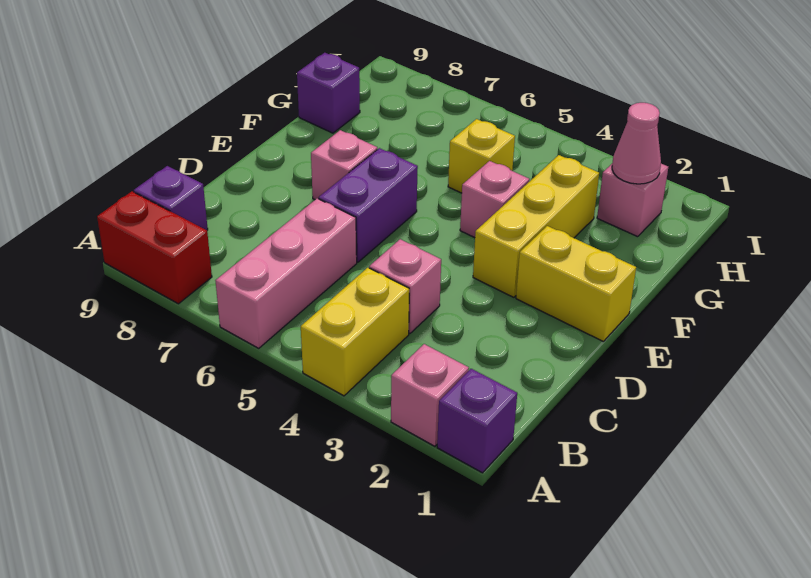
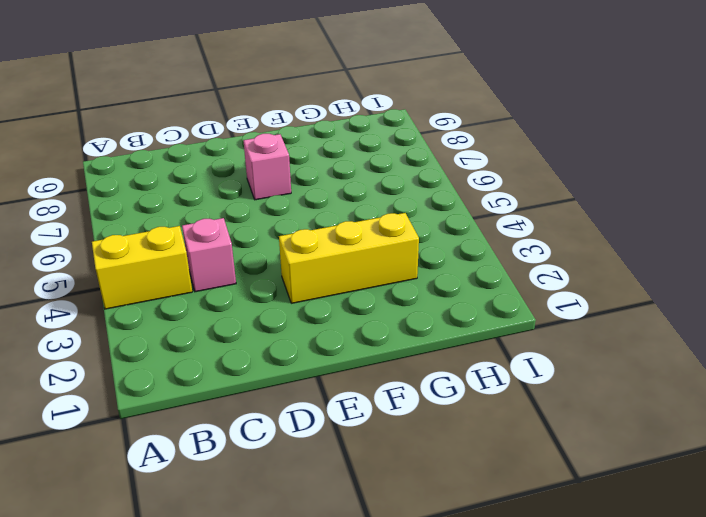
none -> purple brick A1 level 1
none -> pink brick A2 level 1
none -> pink brick A6:C6 level 1

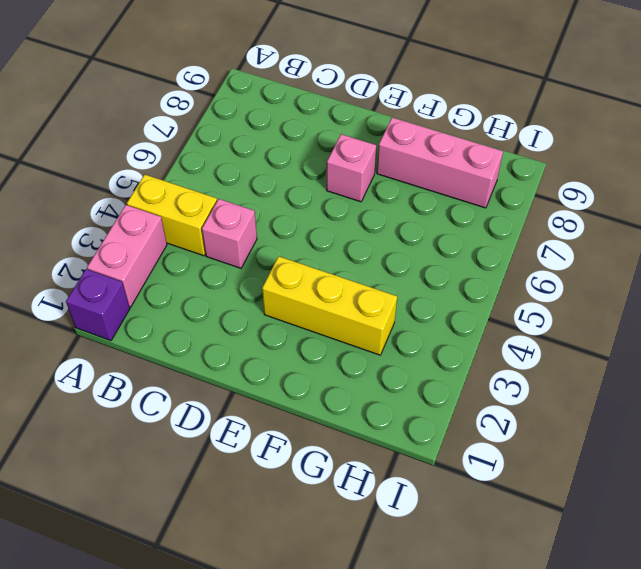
pink brick A2:A3 level 1 -> pink brick A2 level 1
pink brick F8:H8 level 1 -> pink brick A6:C6 level 1
none -> red brick A8:A9 level 1
none -> purple brick B9 level 1
none -> purple brick D6:E6 level 1

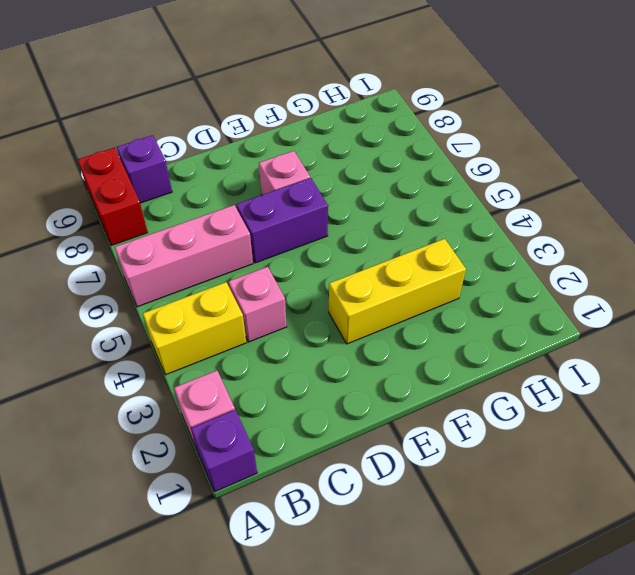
none -> yellow brick E1:E2 level 1
none -> pink brick F4 level 1
none -> yellow brick G5 level 1

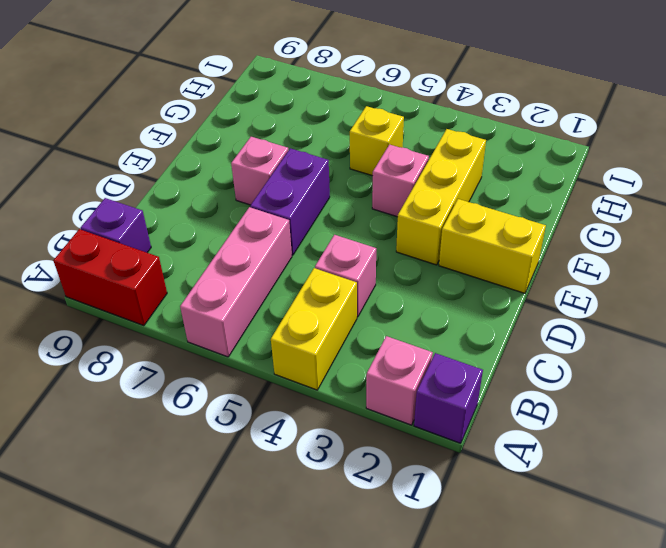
none -> purple brick G9 level 1
none -> pink brick H2 level 1
none -> pink cone H2 level 2

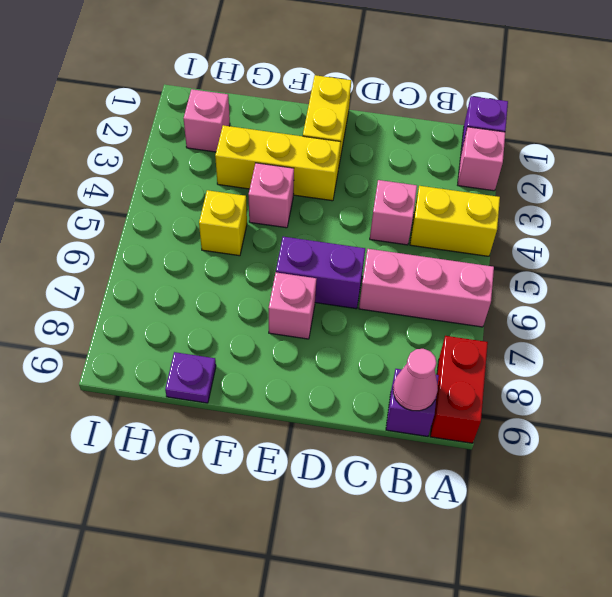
pink cone B9 level 2 -> pink cone H2 level 2
purple plate G9 level 1 -> purple brick G9 level 1

